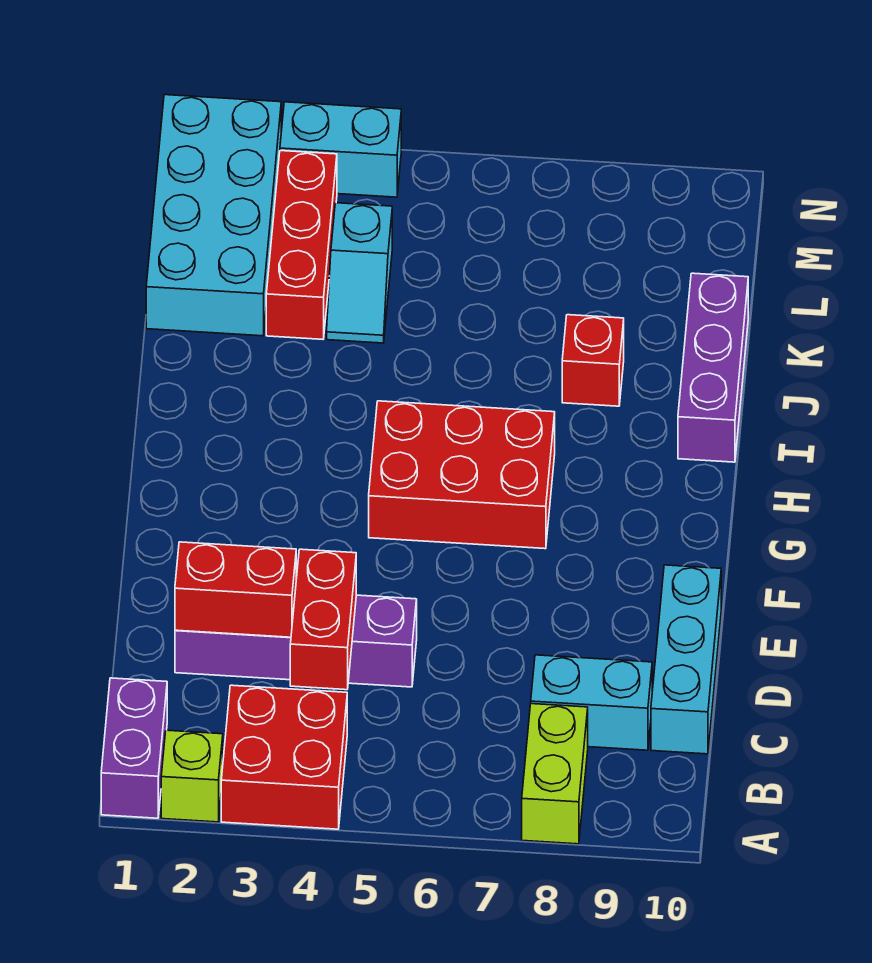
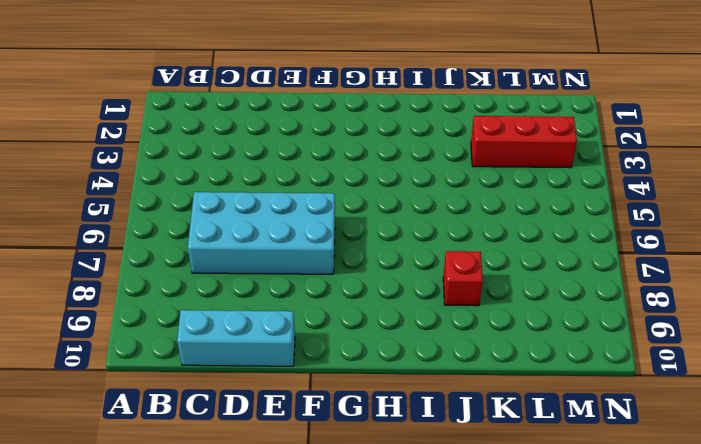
cyan brick C6:F7 level 1 -> cyan brick K1:N2 level 1
none -> purple brick A1:B1 level 1
none -> lime brick A2 level 1
none -> red brick A3:B4 level 1

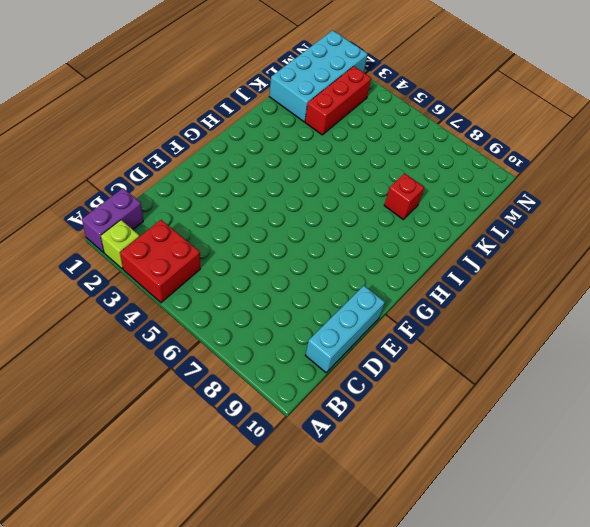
none -> lime brick A8:B8 level 1
none -> cyan brick C8:C9 level 1
none -> purple brick D2:D5 level 1

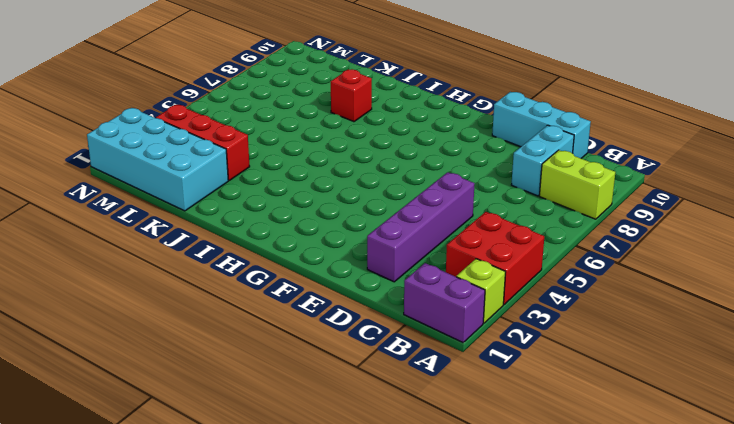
none -> red brick G5:H7 level 1
none -> purple brick I10:K10 level 1
none -> cyan slope K4:L4 level 1 top L

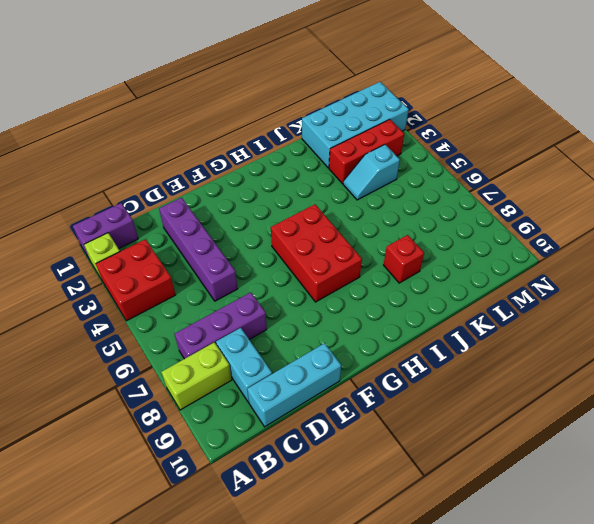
purple brick B7:D7 level 1 -> purple brick I10:K10 level 1
none -> cyan brick N3:N4 level 1
none -> red brick C4:D4 level 2
none -> red brick D2:D3 level 2

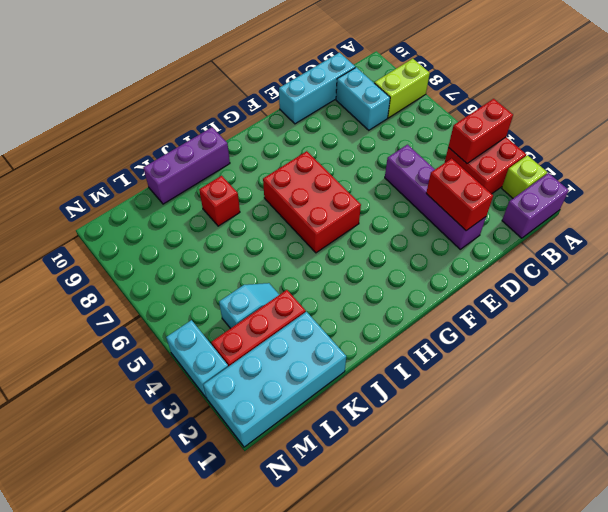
red brick A4:B4 level 2 -> red brick C4:D4 level 2

